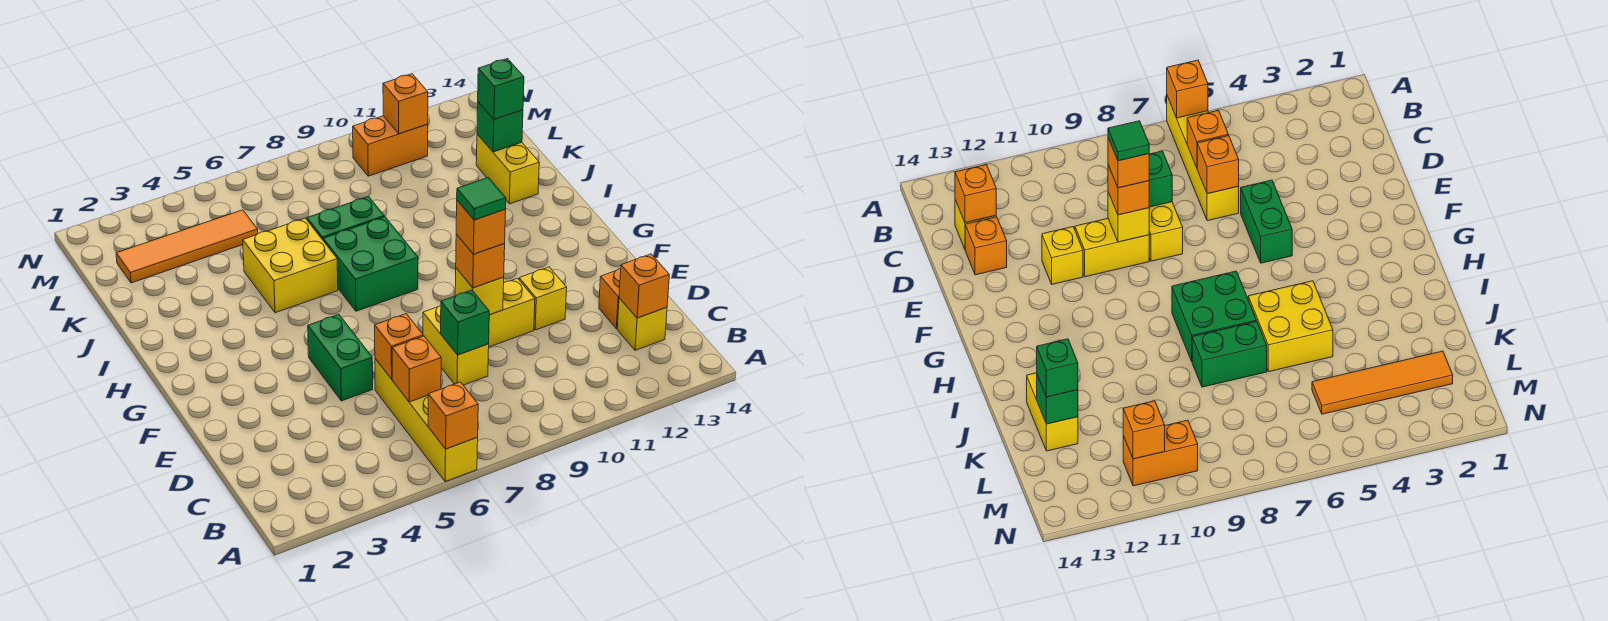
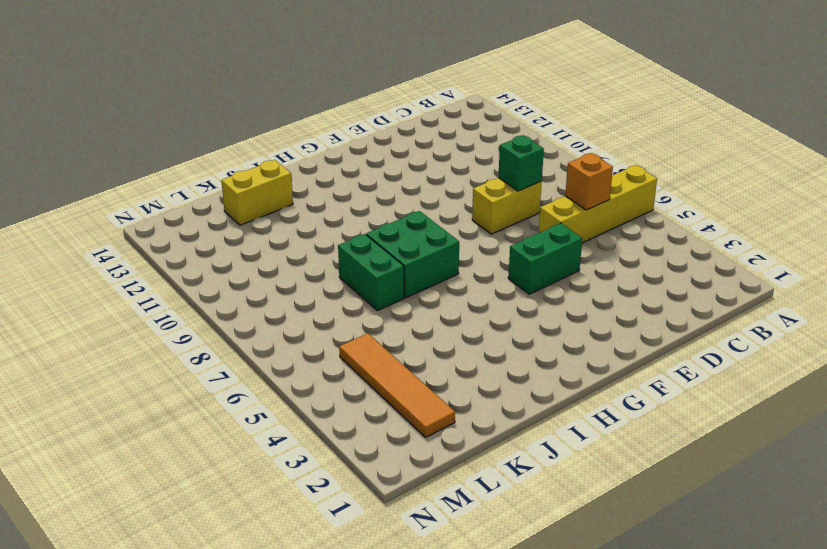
none -> yellow brick C13 level 1
none -> orange brick D13 level 1
none -> yellow brick E9:E10 level 1

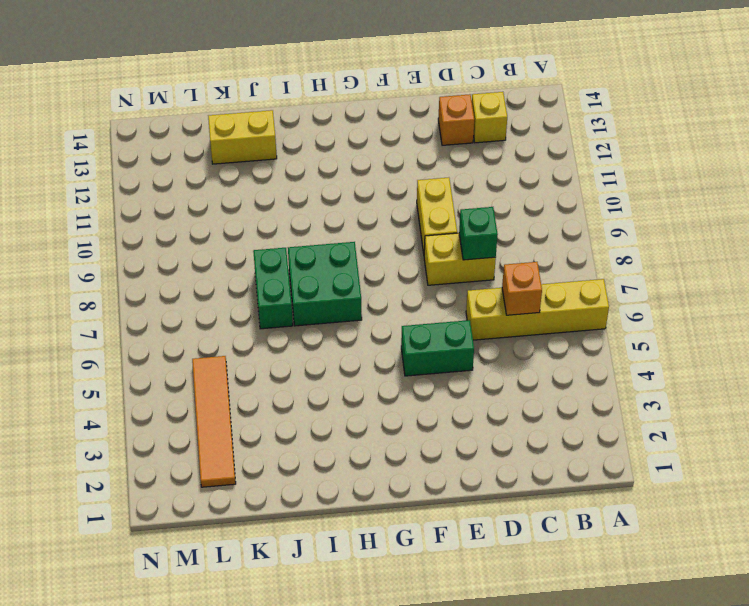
none -> yellow brick E11 level 1
none -> yellow brick I5:J6 level 1
none -> orange brick M10:M11 level 1

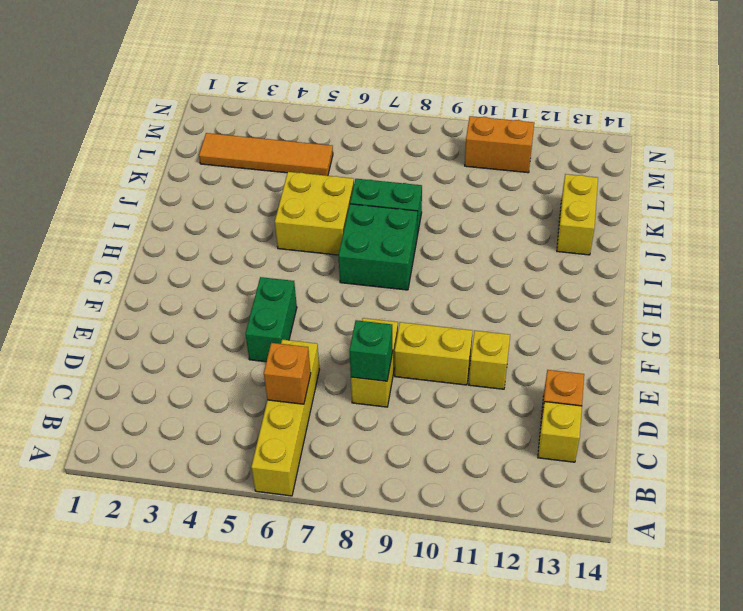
none -> orange brick A6 level 2
none -> orange brick C13 level 2
none -> orange brick D6 level 2

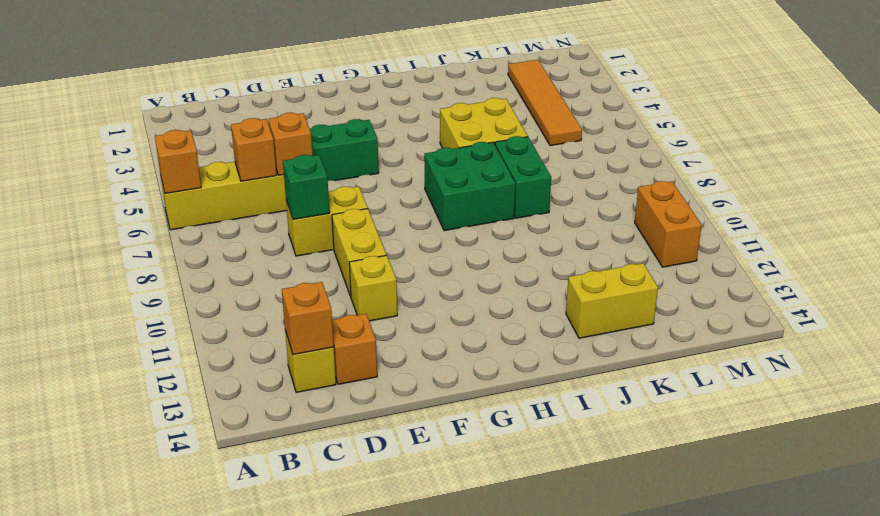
none -> yellow brick E9 level 2
none -> green brick K13 level 2
none -> orange brick M11 level 2

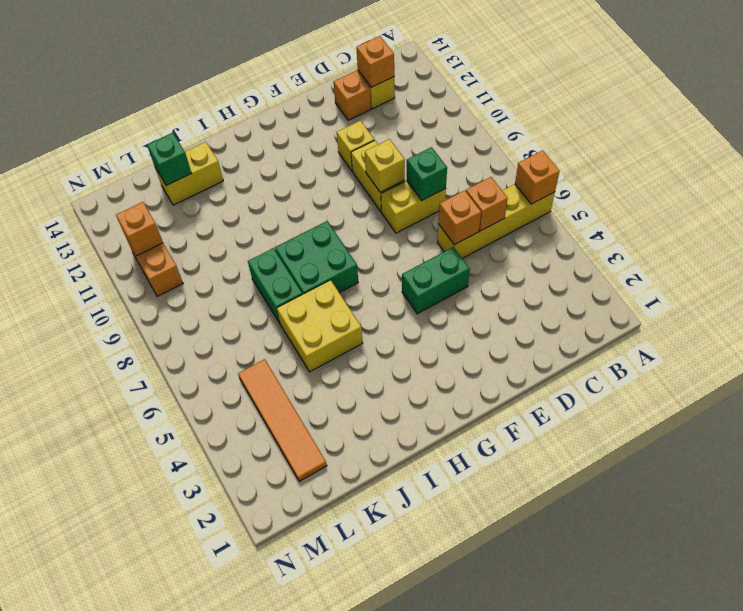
none -> orange brick E9 level 3
none -> green brick K13 level 3
none -> orange brick E9 level 4

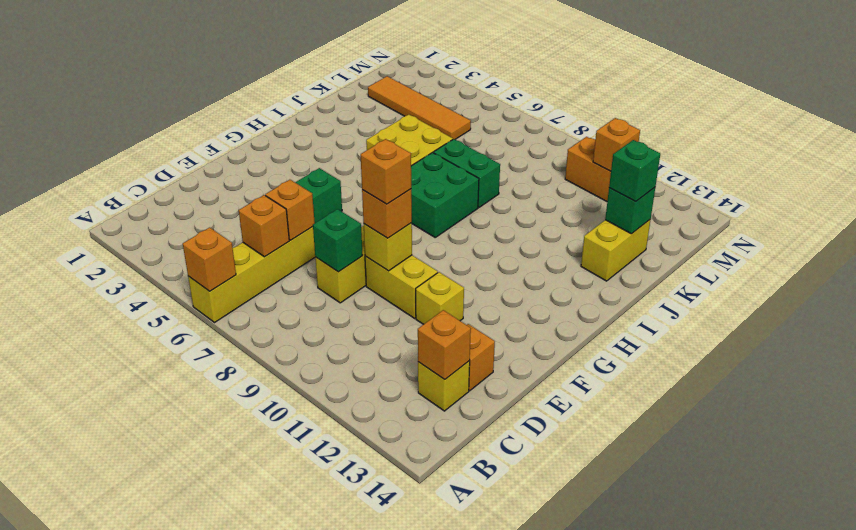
none -> green tile E9 level 5

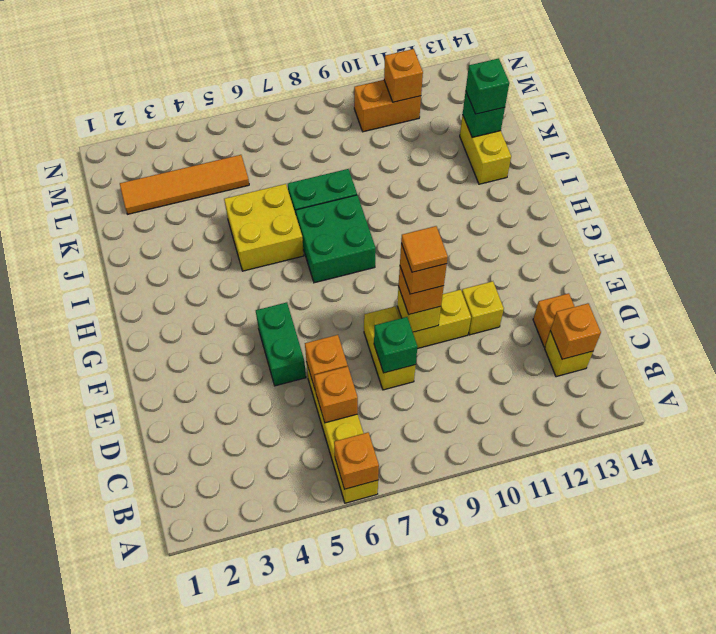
orange tile E9 level 5 -> green tile E9 level 5

